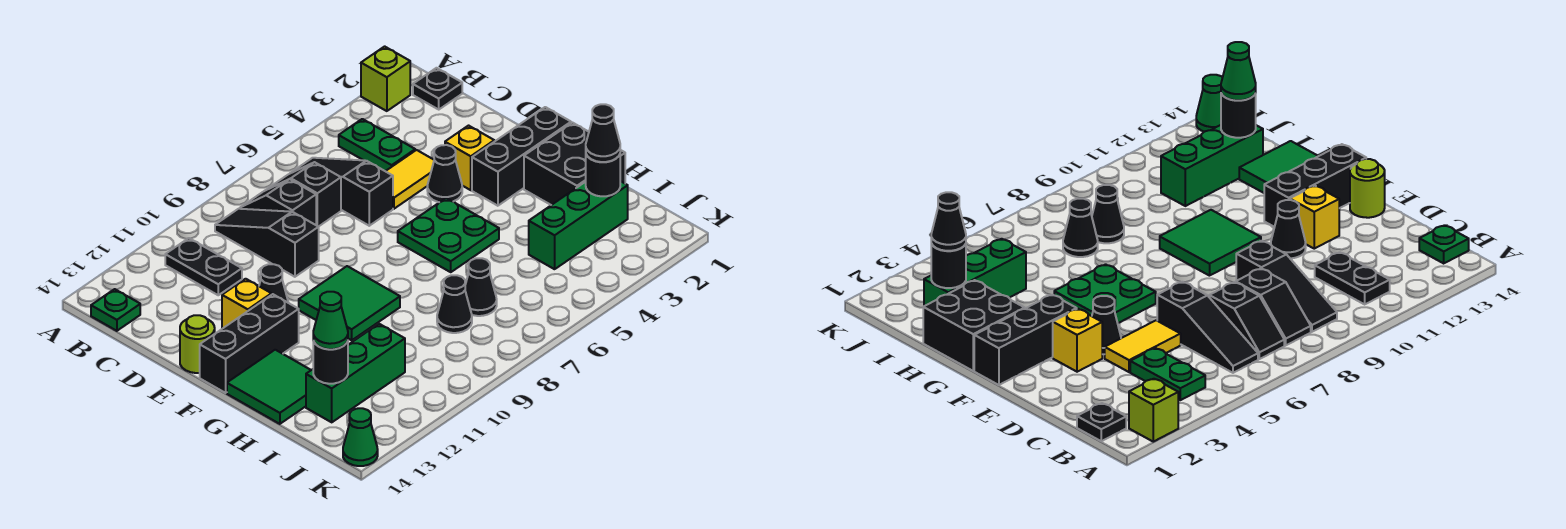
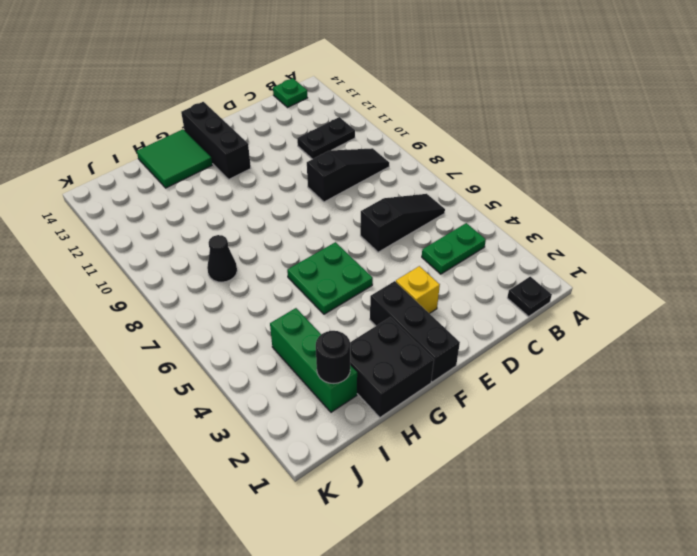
none -> lime brick A2 level 1
none -> black slope B7:C7 level 1 top C
none -> black slope B8:C8 level 1 top C
none -> yellow tile D4:D5 level 1

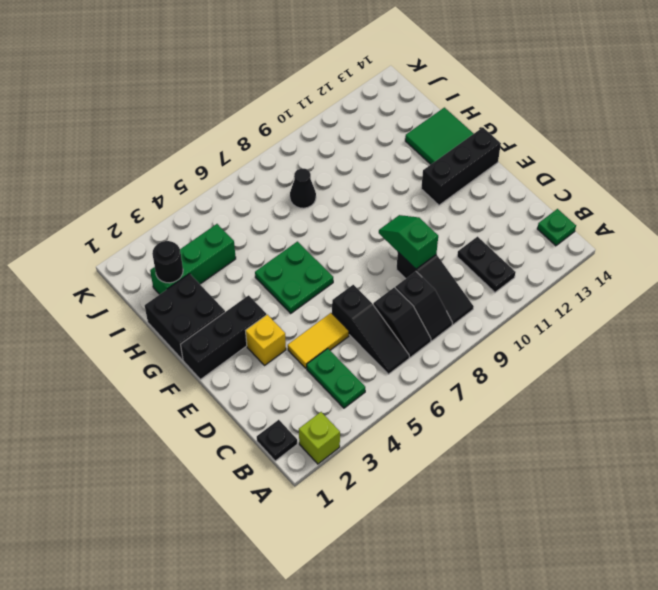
green slope D9:E9 level 2 top D -> none
none -> black cone E4 level 1
none -> black cone E11 level 1
none -> yellow brick E12 level 1
none -> lime round brick E14 level 1

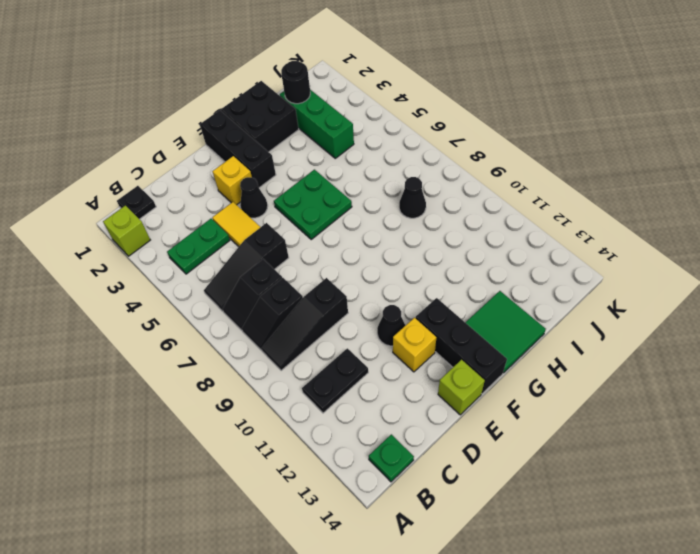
lime brick E14 level 1 -> lime round brick E14 level 1
none -> green tile F9:G10 level 1
none -> black cone I7 level 1
none -> green brick I11:I13 level 1
none -> green cone K14 level 1

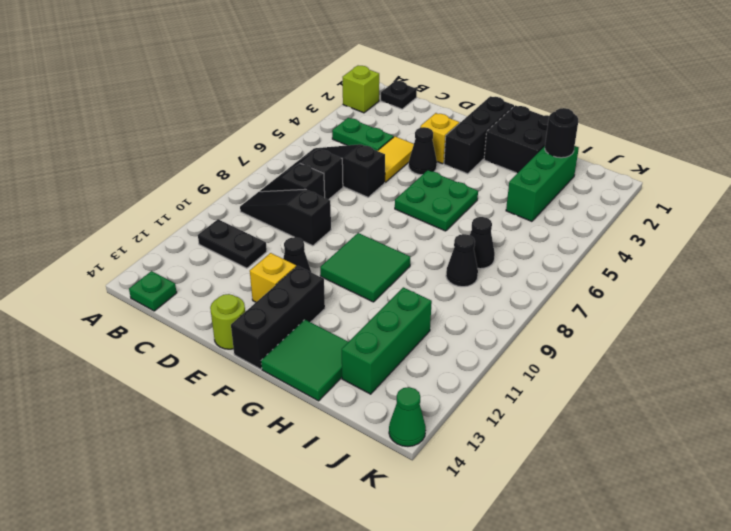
none -> black round brick I13 level 2
none -> black cone I2 level 3
none -> green cone I13 level 3

